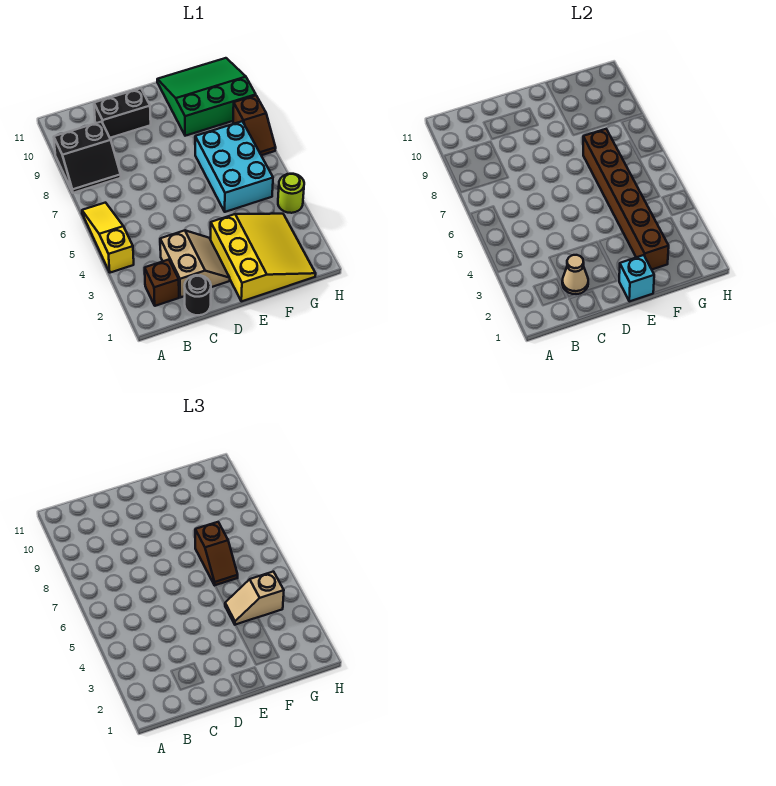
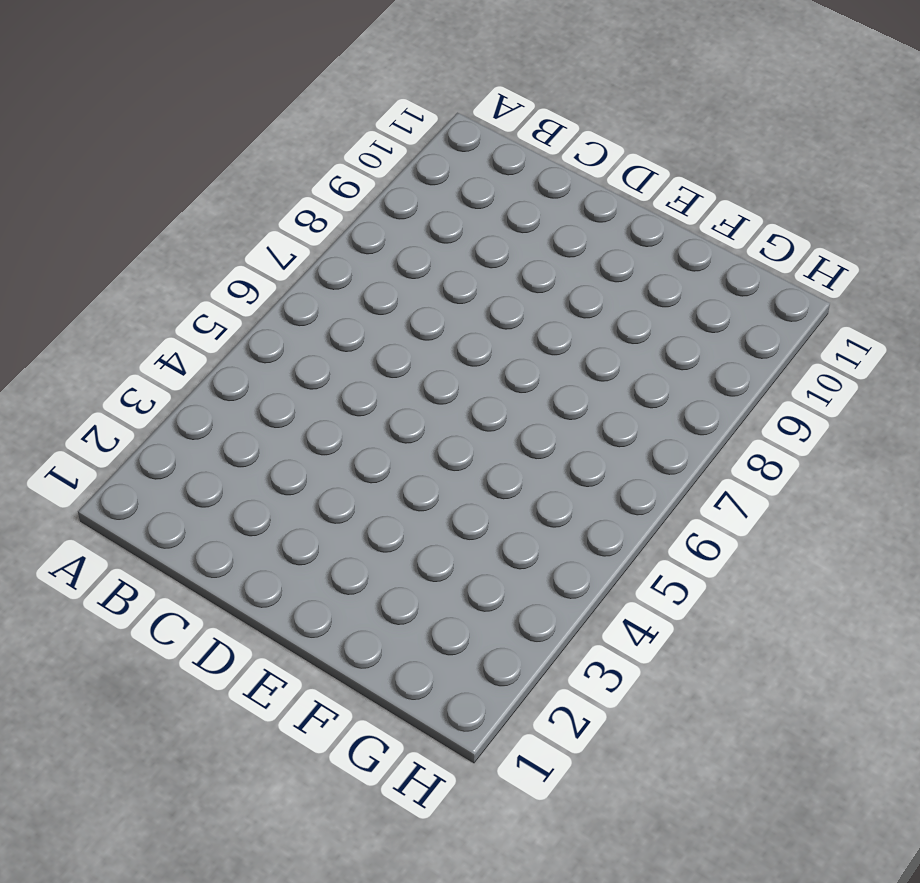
none -> yellow slope A4:A6 level 1 top 4
none -> black slope A8:B9 level 1 top 9
none -> brown brick B2 level 1

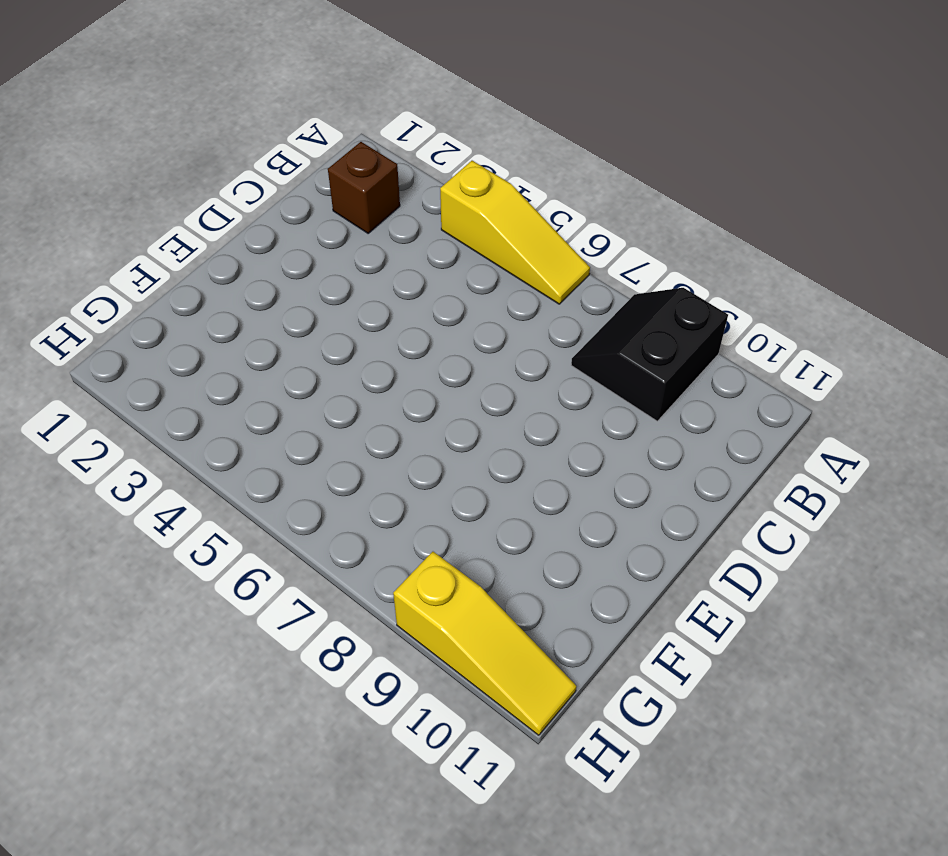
yellow slope H9:H11 level 1 top 9 -> green slope F9:H11 level 1 top 9
none -> black round brick C1 level 1
none -> tan slope C2:D3 level 1 top C
none -> black brick C10:D10 level 1

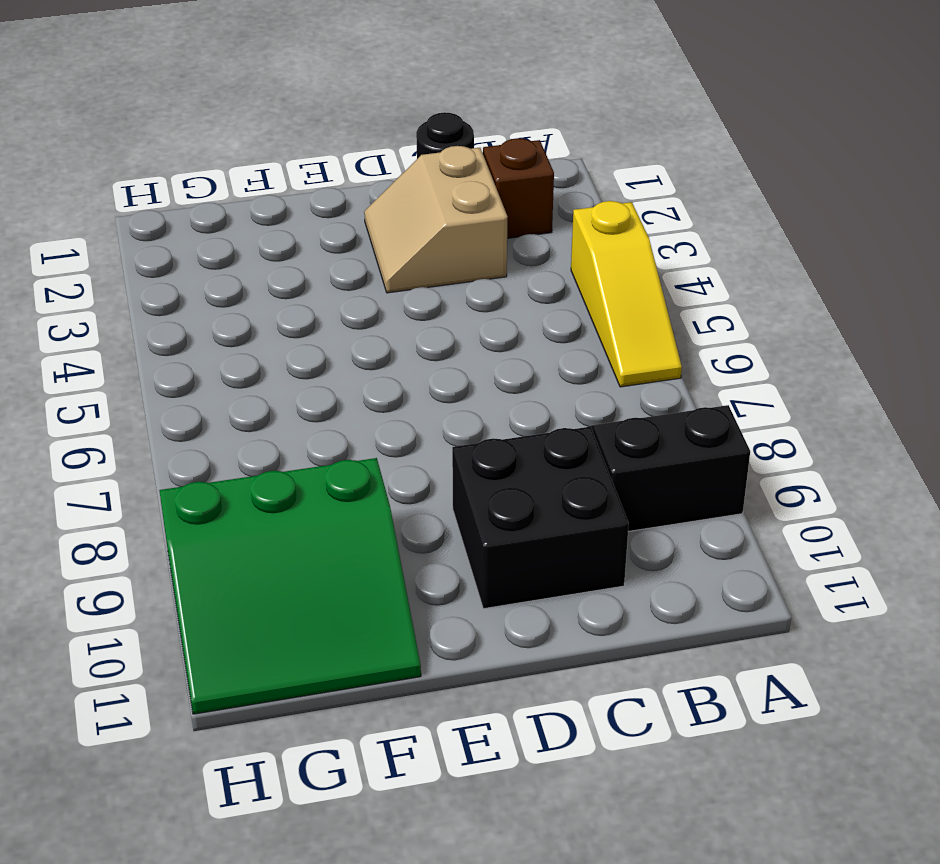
black brick C9:D10 level 1 -> black brick C10:D10 level 1
none -> yellow slope E1:G3 level 1 top E
none -> cyan brick F5:G7 level 1
none -> lime round brick H4 level 1

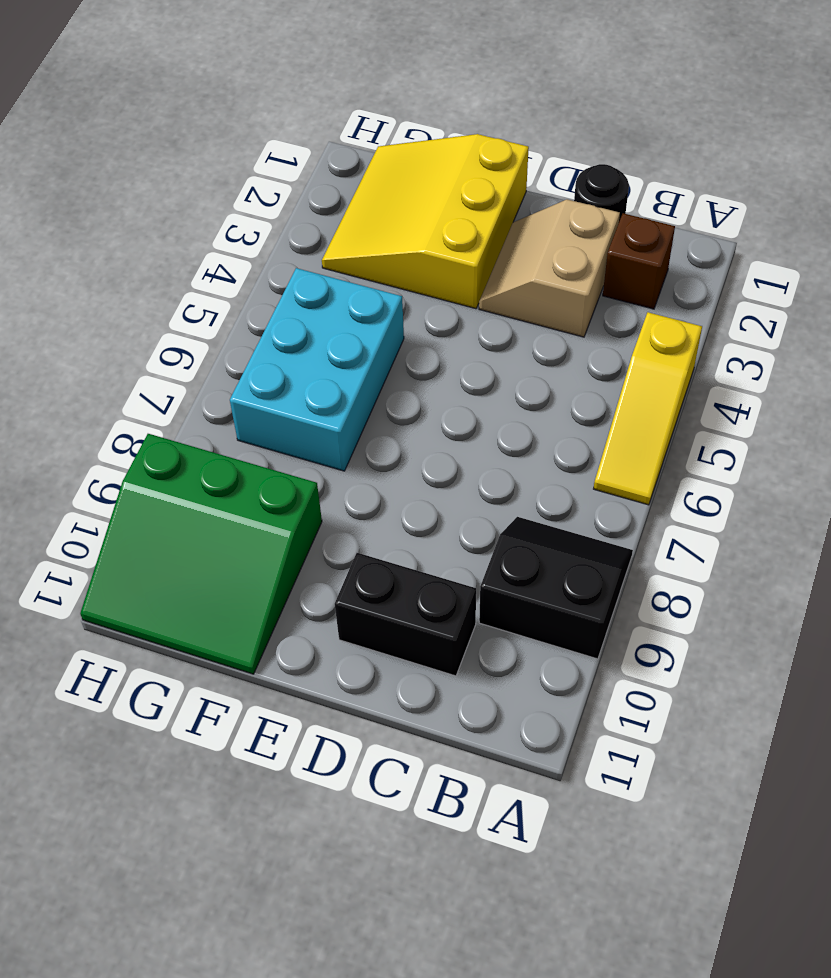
none -> lime round brick H4 level 1
none -> brown slope H7:H8 level 1 top 8
none -> tan cone C2 level 2

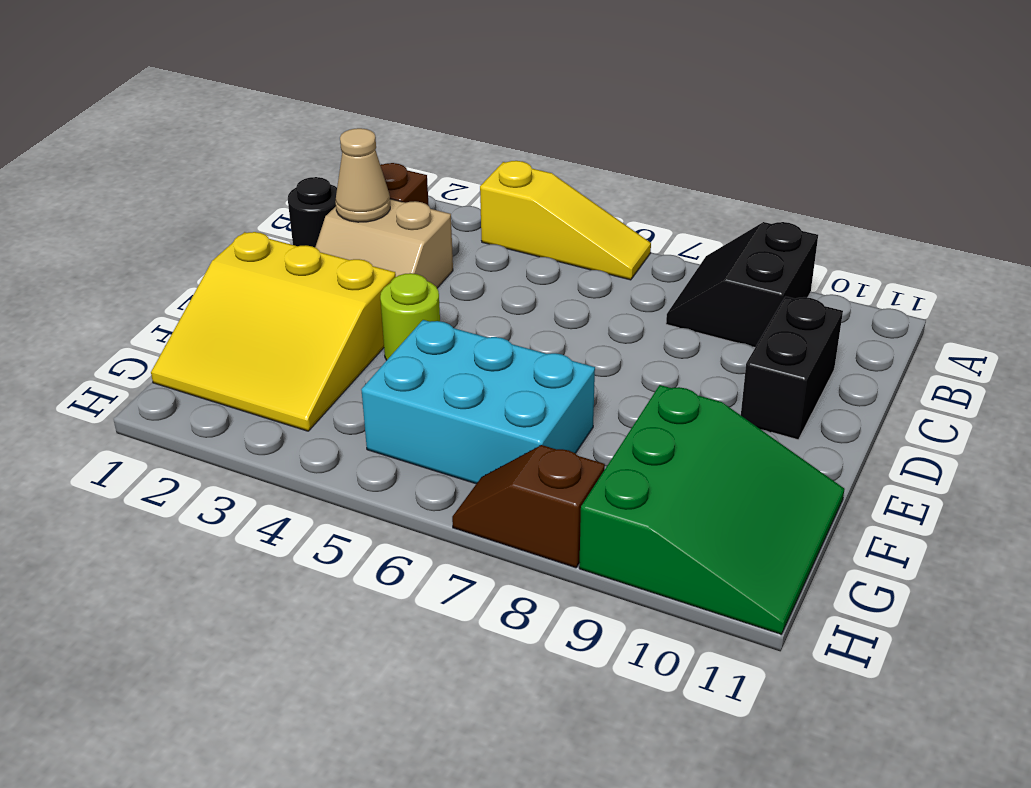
lime round brick E4 level 1 -> lime round brick H4 level 1
none -> cyan brick E1 level 2
none -> brown brick F2:F7 level 2
none -> tan slope F4:G4 level 3 top G

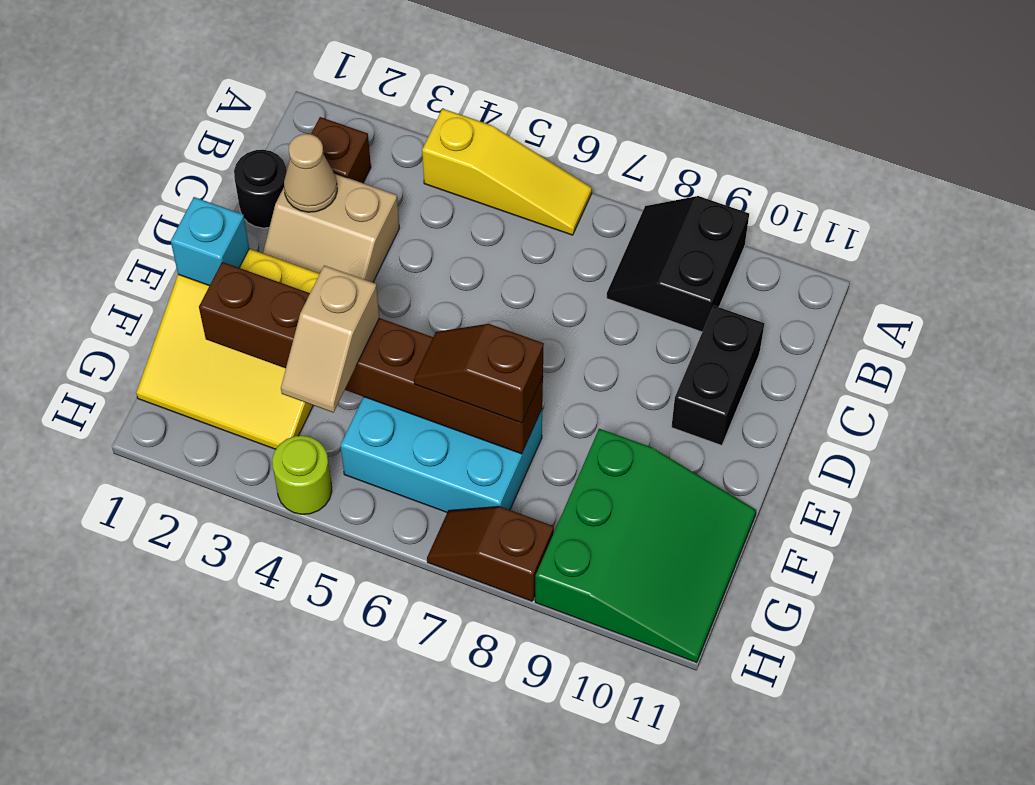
tan slope F4:G4 level 3 top F -> tan slope F4:G4 level 3 top G

